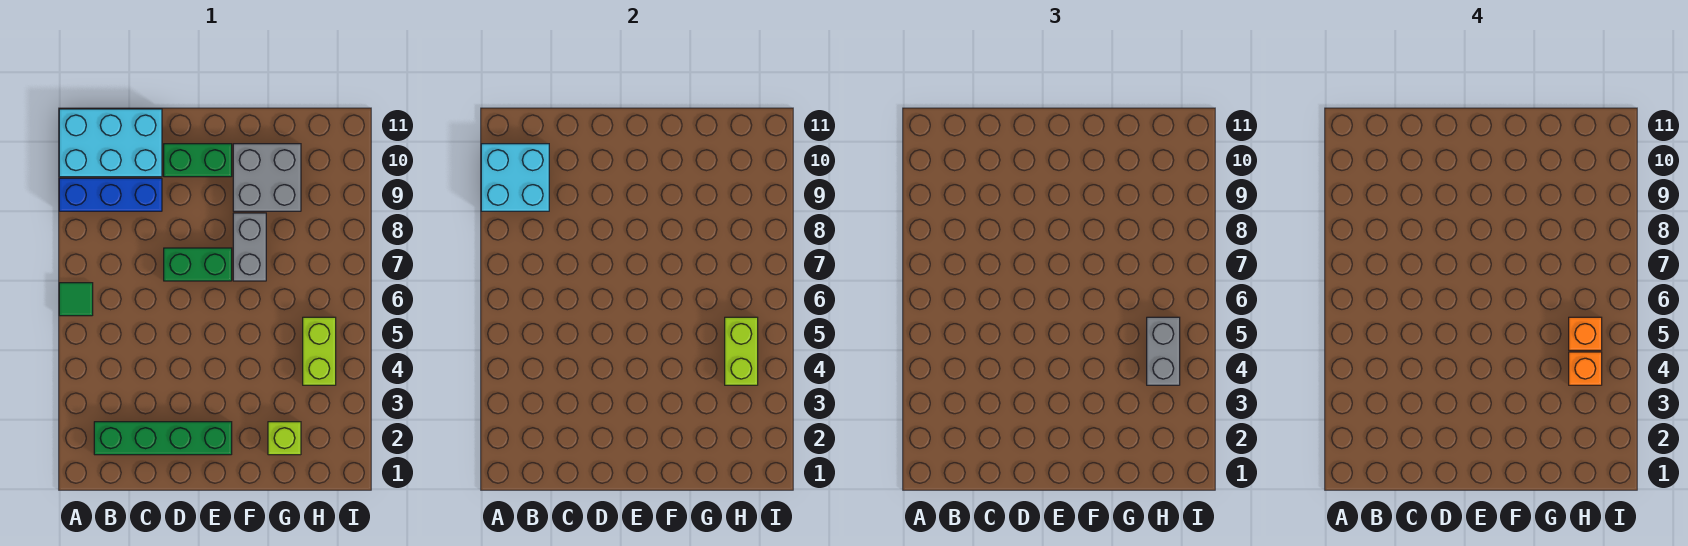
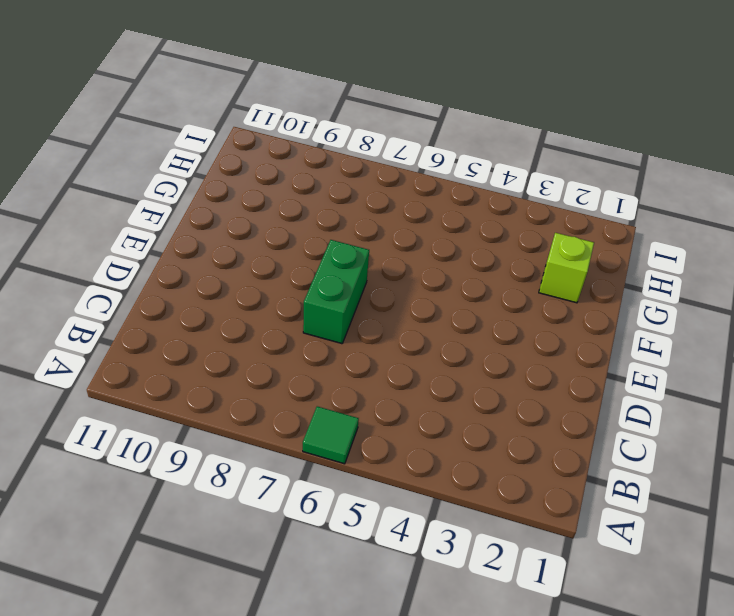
none -> blue brick A9:C9 level 1
none -> cyan brick A10:C11 level 1
none -> green brick B2:E2 level 1

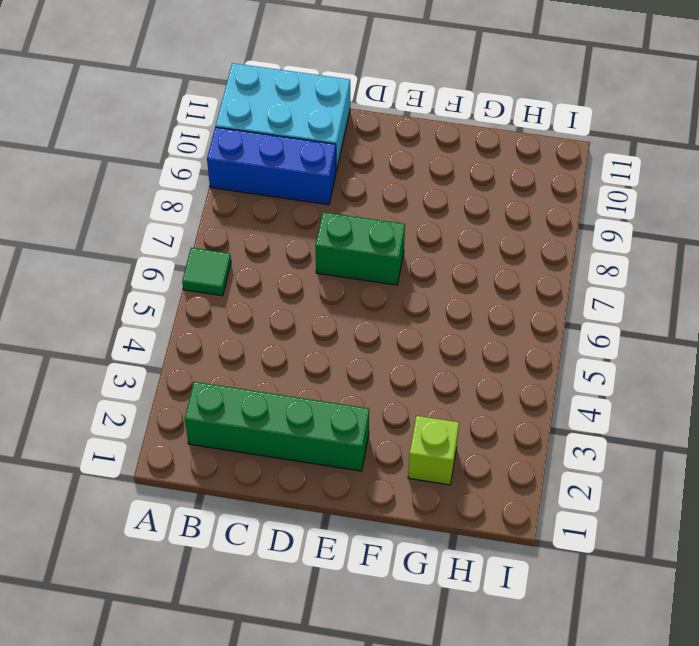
none -> green brick D10:E10 level 1
none -> grey brick F7:F8 level 1
none -> grey brick F9:G10 level 1

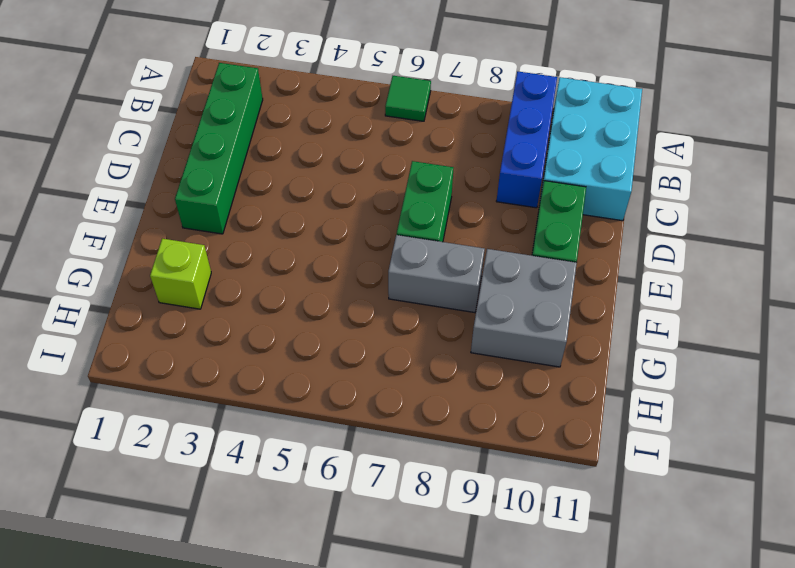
none -> lime brick H4:H5 level 1
none -> cyan brick A9:B10 level 2
none -> lime brick H4:H5 level 2

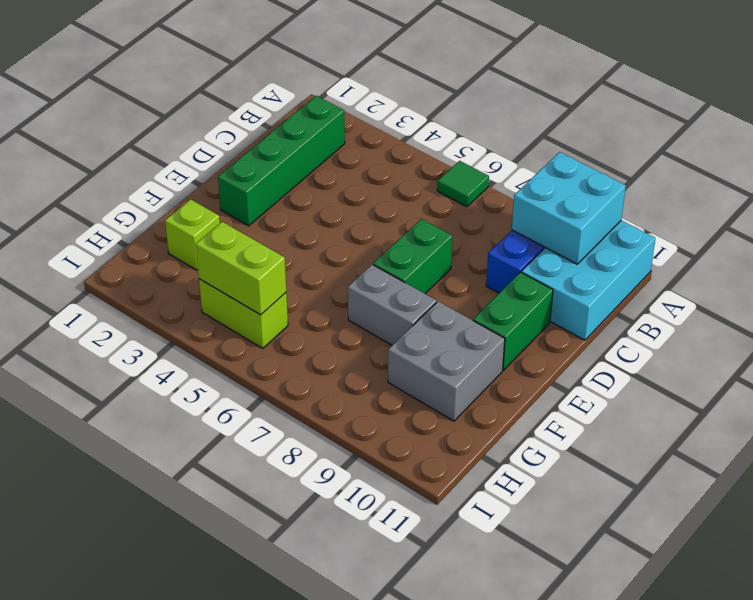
none -> grey brick H4:H5 level 3
none -> orange brick H4 level 4
none -> orange brick H5 level 4

